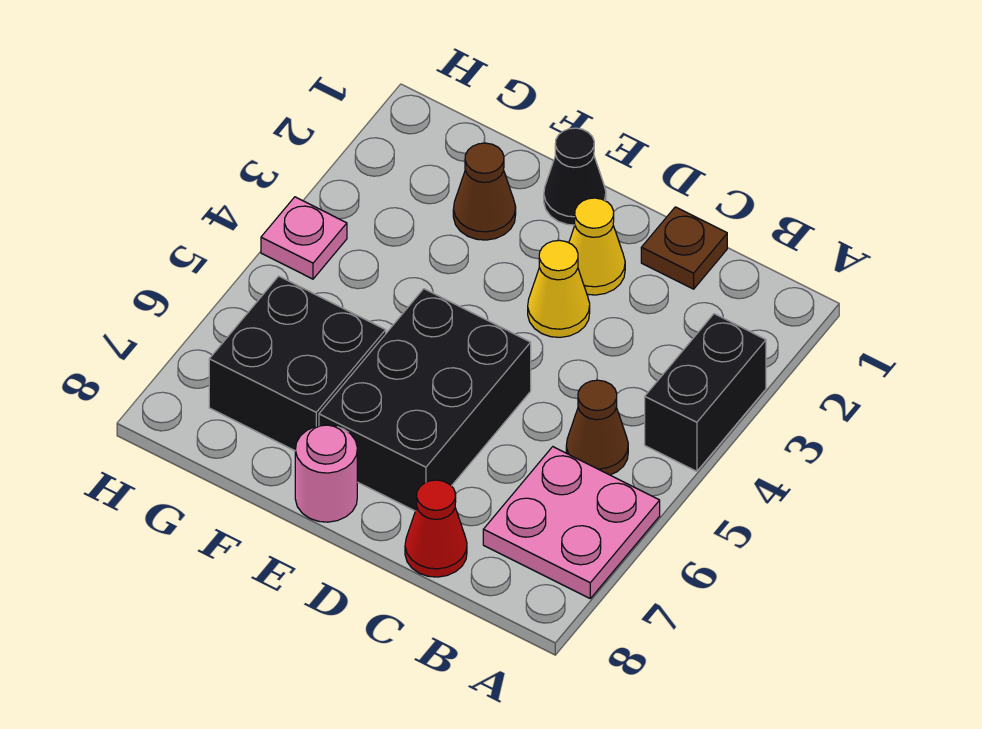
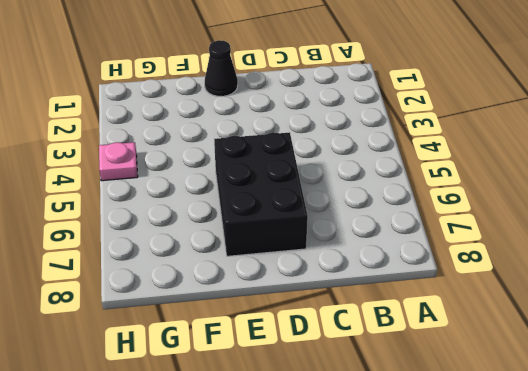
none -> black brick A3:A4 level 1
none -> pink plate A6:B7 level 1
none -> brown cone B5 level 1

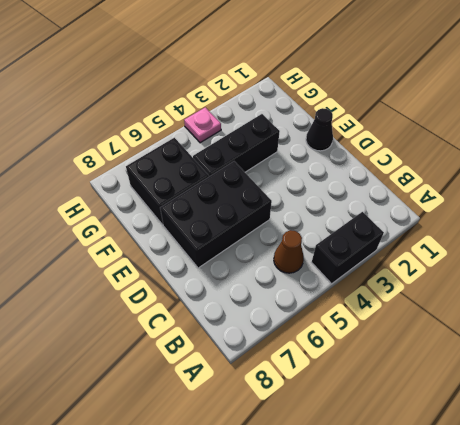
black brick F3:F5 level 1 -> none
none -> pink plate A6:B7 level 1
none -> brown plate C1 level 1
none -> red cone C8 level 1

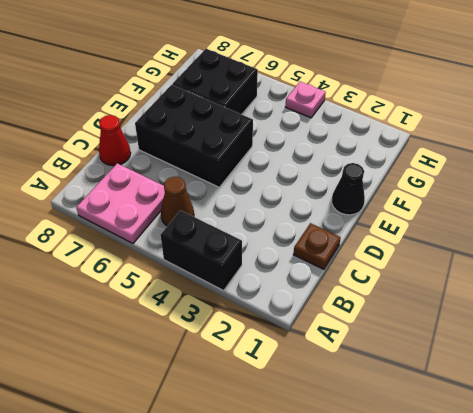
none -> yellow cone D2 level 1
none -> yellow cone D3 level 1
none -> pink round brick E8 level 1

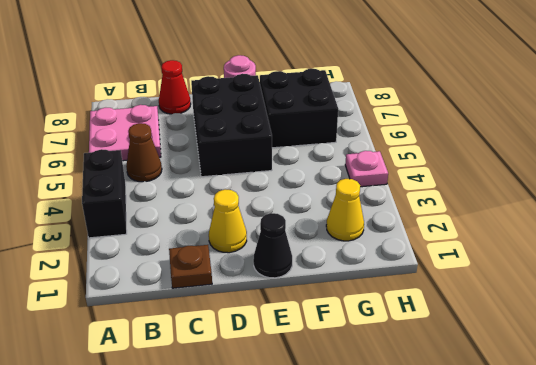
yellow cone G2 level 1 -> yellow cone D3 level 1
none -> brown cone F2 level 1

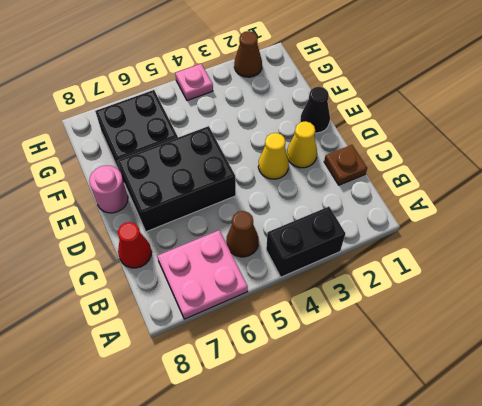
brown cone H2 level 1 -> brown cone F2 level 1

